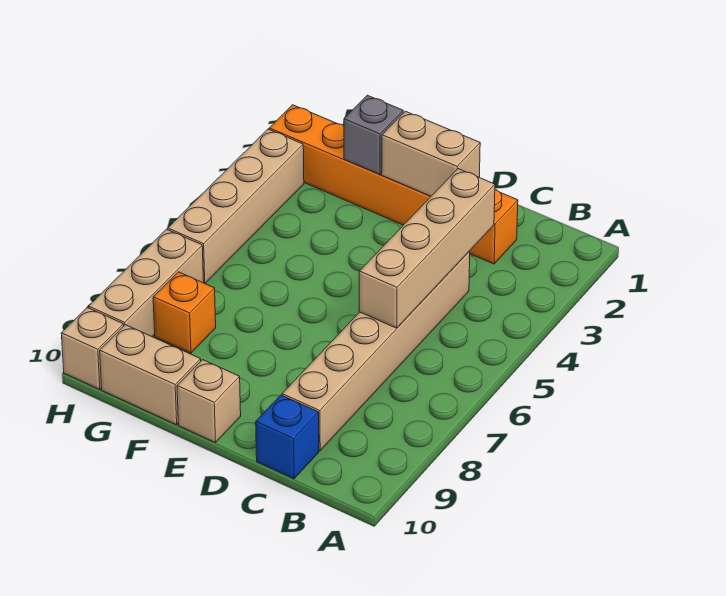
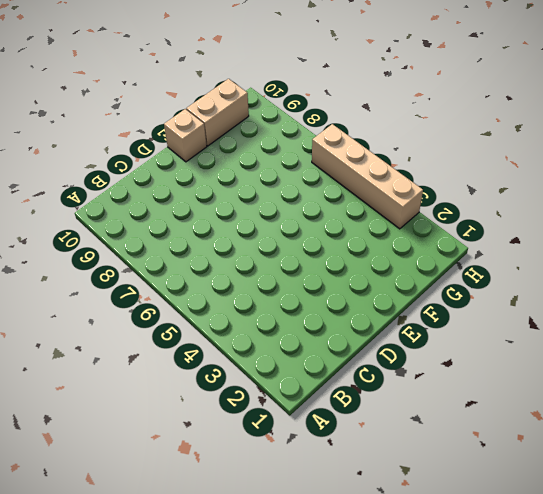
none -> orange brick C2:H2 level 1
none -> tan brick C4:C9 level 1
none -> blue brick C10 level 1

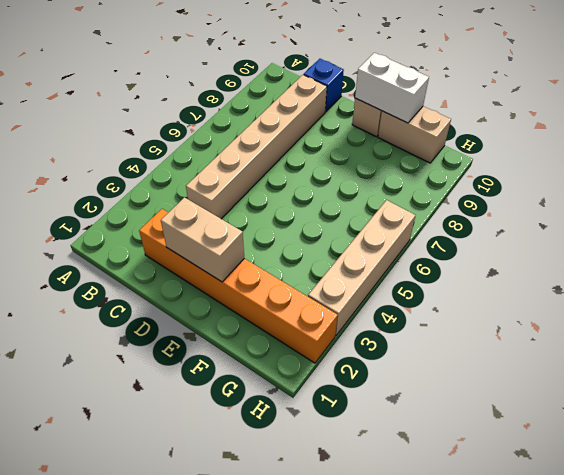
white brick E10:F10 level 2 -> none
none -> orange brick G8 level 1
none -> tan brick H7:H9 level 1
none -> tan brick H10 level 1

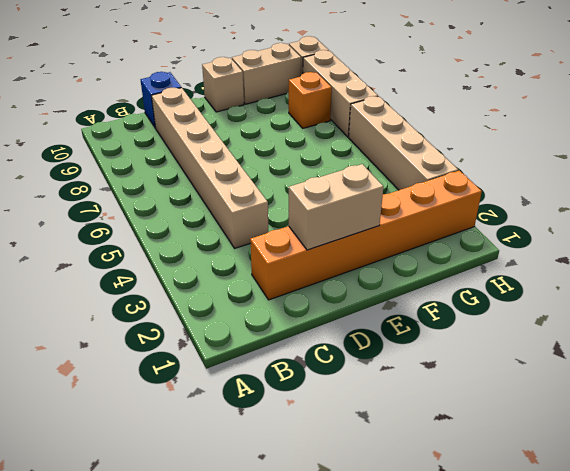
none -> tan brick C3:C6 level 2
none -> grey brick F2 level 2

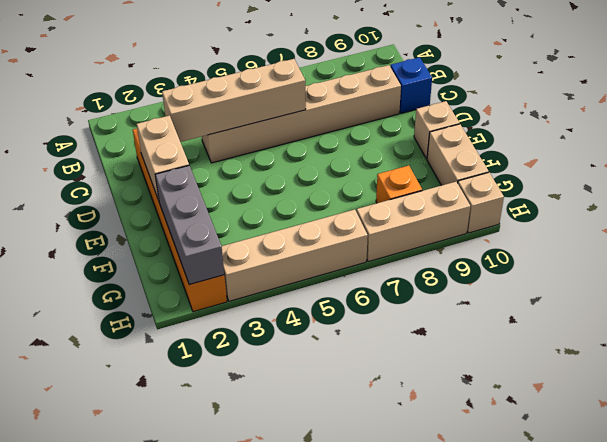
grey brick F2:H2 level 2 -> grey brick F2 level 2

